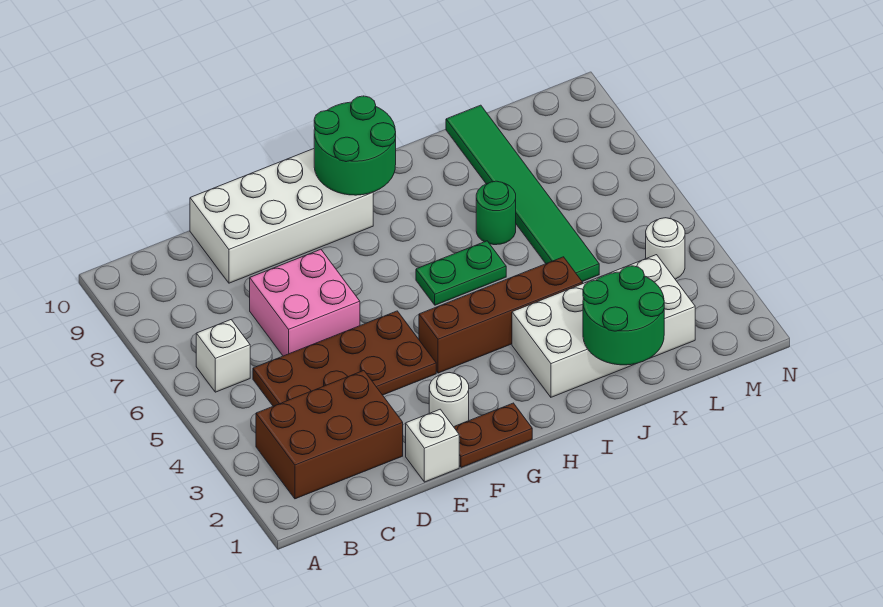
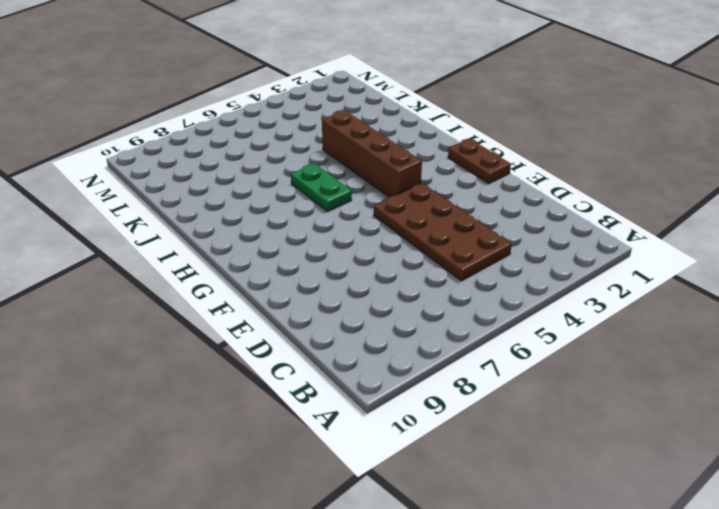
none -> brown brick B2:D3 level 1
none -> white brick B6 level 1
none -> pink brick D6:E7 level 1

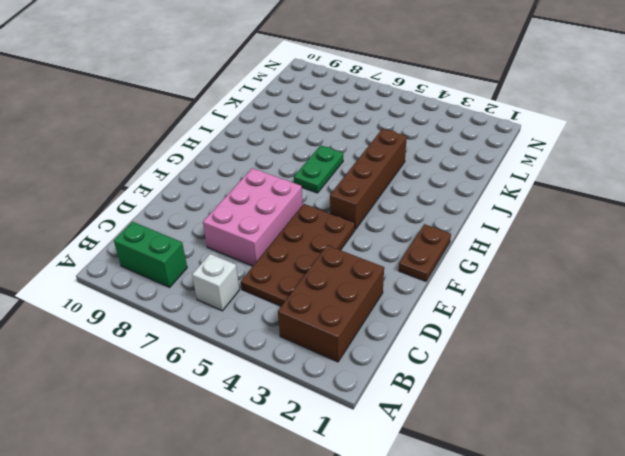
green brick B8:B9 level 1 -> none
pink brick D6:F7 level 1 -> pink brick D6:E7 level 1
none -> white brick D9:G10 level 1
none -> white brick E1 level 1
none -> white round brick F2 level 1

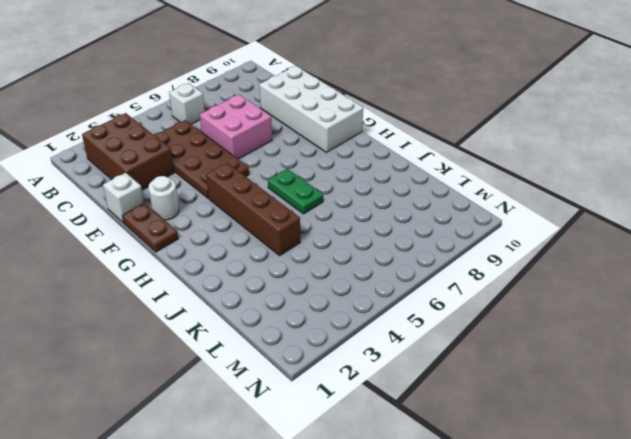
none -> white brick I2:L3 level 1
none -> green round brick J7 level 1
none -> green tile K5:K10 level 1

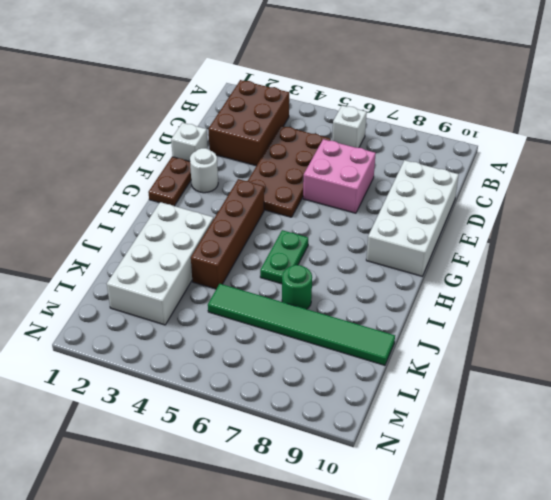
none -> white round brick M4 level 1
none -> green round brick G9:H10 level 2
none -> green round brick J1:K2 level 2

